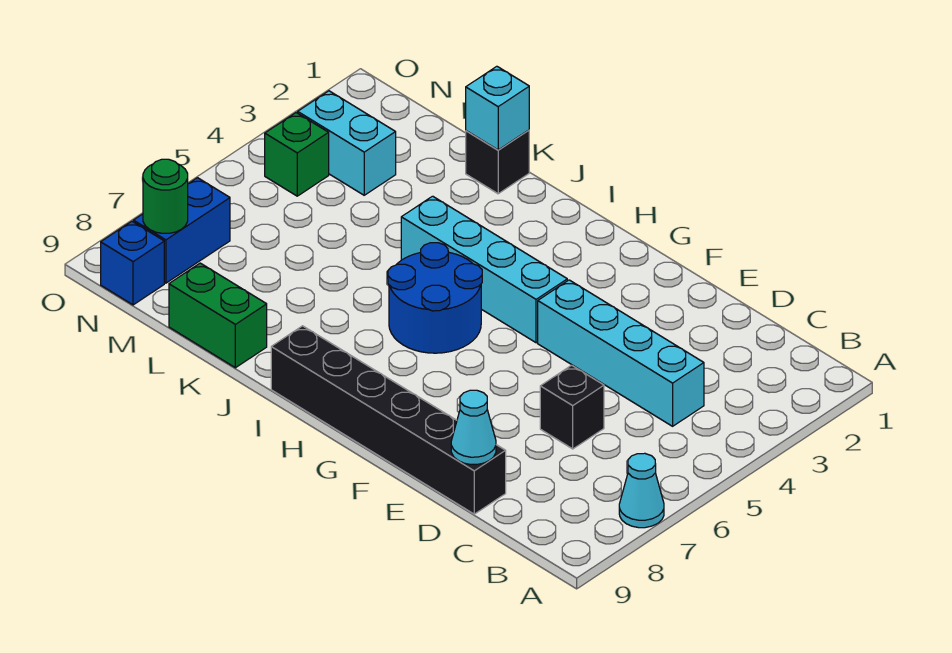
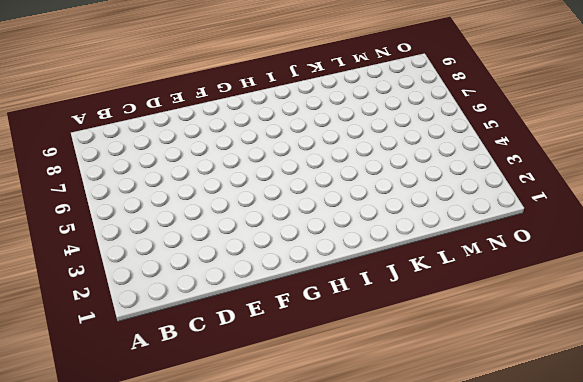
none -> cyan cone A7 level 1
none -> cyan brick C4:F4 level 1
none -> black brick D6 level 1

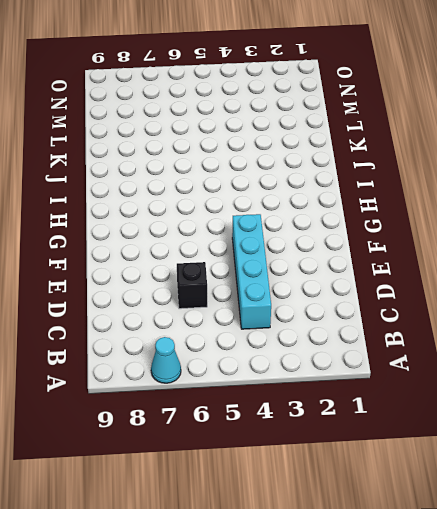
none -> black brick D9:I9 level 1
none -> cyan brick G4:J4 level 1
none -> blue round brick H5:I6 level 1

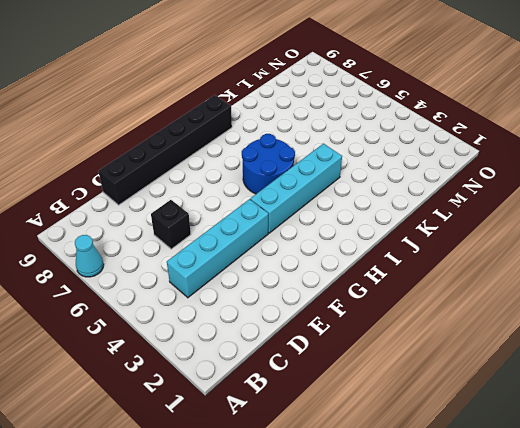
none -> black brick K1 level 1
none -> green brick K9:L9 level 1
none -> cyan brick M3:N3 level 1

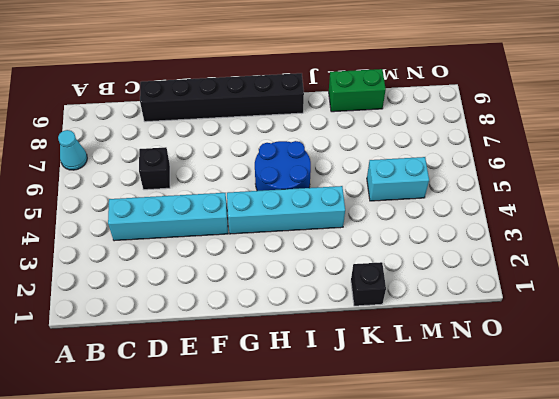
cyan brick L5:M5 level 1 -> cyan brick M3:N3 level 1
none -> green brick N4 level 1
none -> blue brick N7:N8 level 1
none -> blue brick N9 level 1

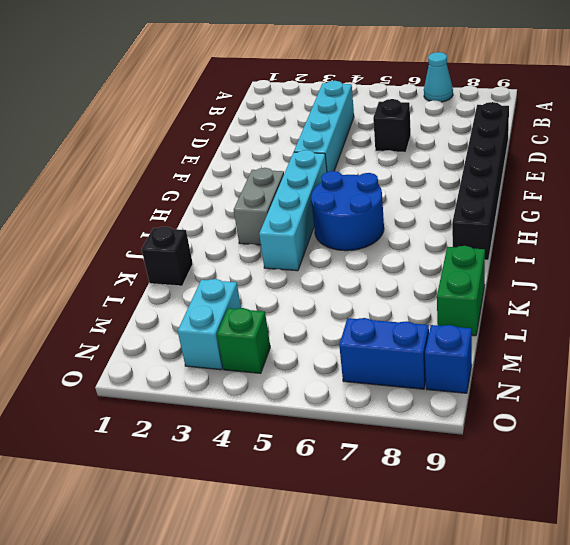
grey brick H3:I3 level 1 -> none
none -> cyan cone D9 level 2
none -> cyan brick K1 level 2
none -> green round brick N8 level 2

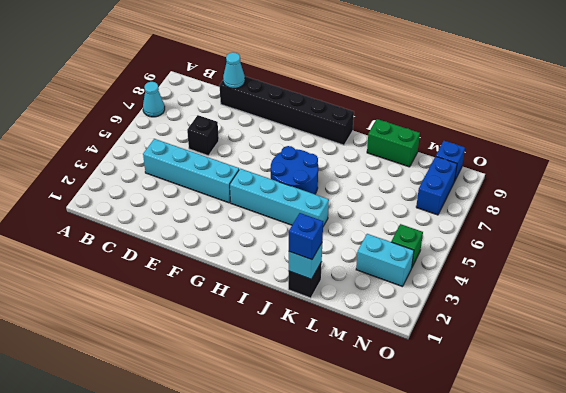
blue brick K1 level 3 -> none
none -> green round brick N8 level 2

